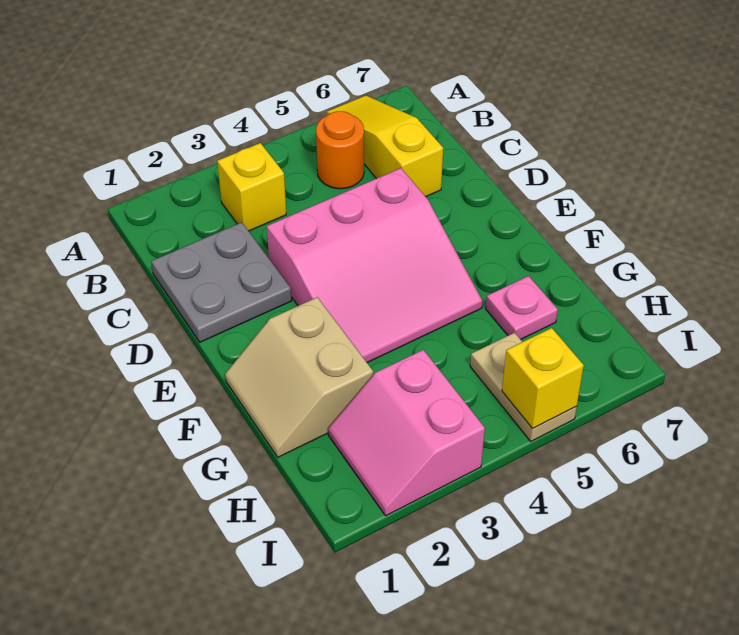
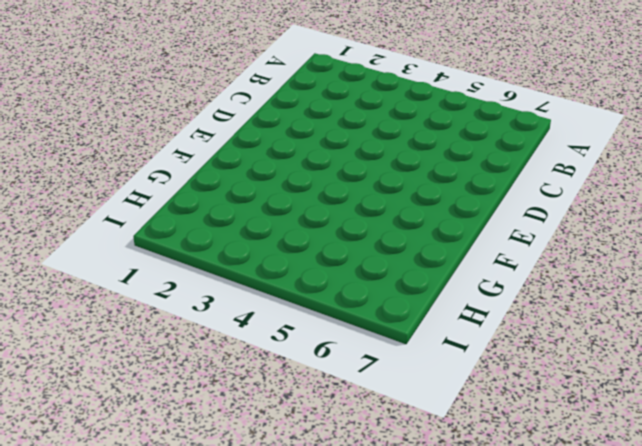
none -> yellow slope A6:C6 level 1 top C
none -> yellow brick B3 level 1

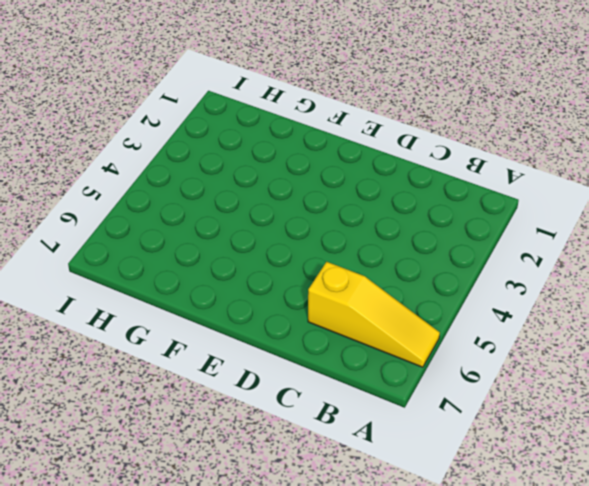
none -> yellow brick B3 level 1
none -> orange round brick B5 level 1

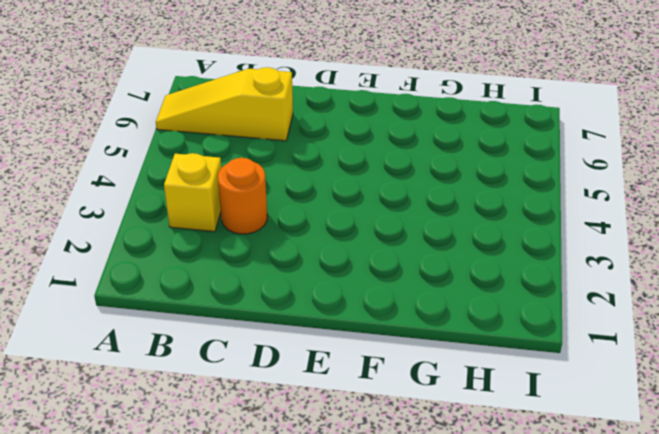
orange round brick C3 level 1 -> orange round brick B5 level 1
none -> grey plate C1:D2 level 1
none -> pink slope D3:F5 level 1 top D

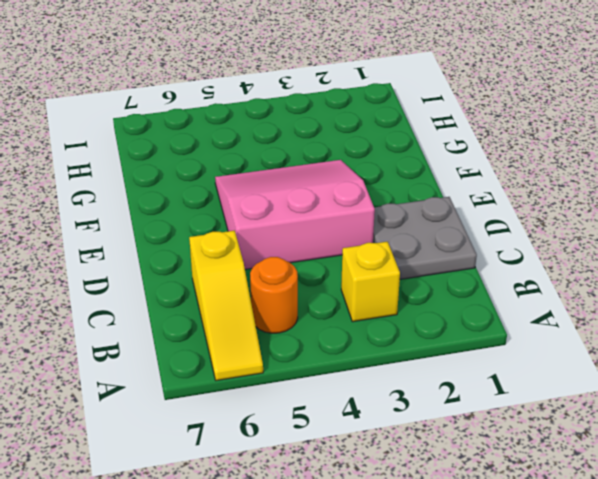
none -> tan slope F1:G2 level 1 top 2
none -> pink plate G6 level 1

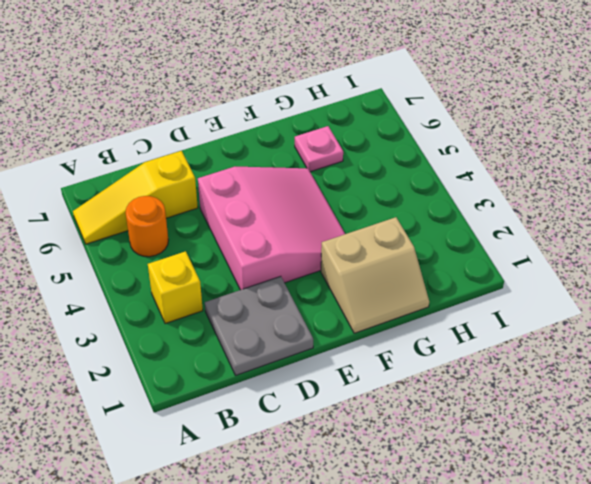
none -> pink slope H2:I3 level 1 top 3
none -> tan plate H5:I5 level 1

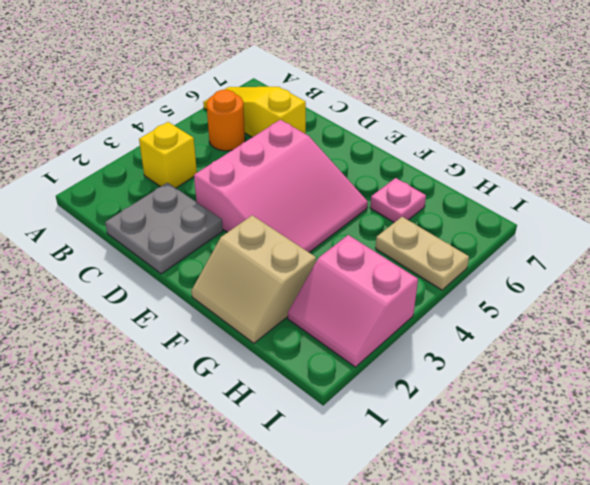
none -> yellow brick I5 level 2

